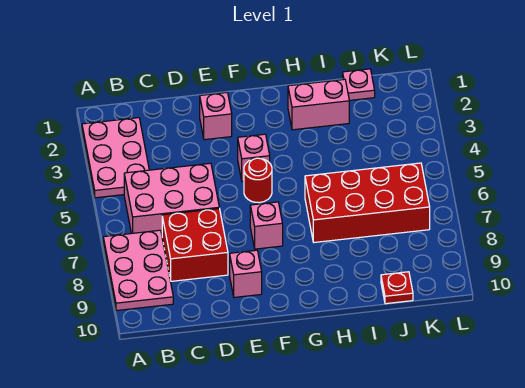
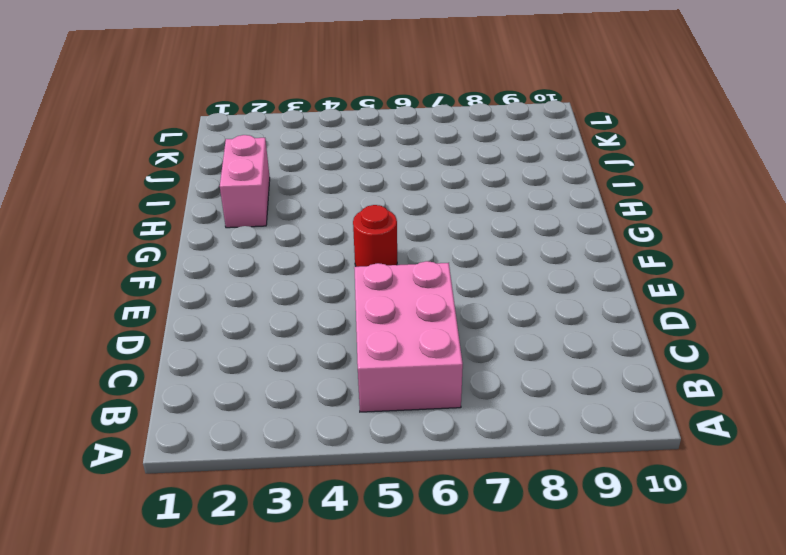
none -> pink plate A2:B4 level 1
none -> pink plate A7:B9 level 1
none -> red brick C7:D8 level 1

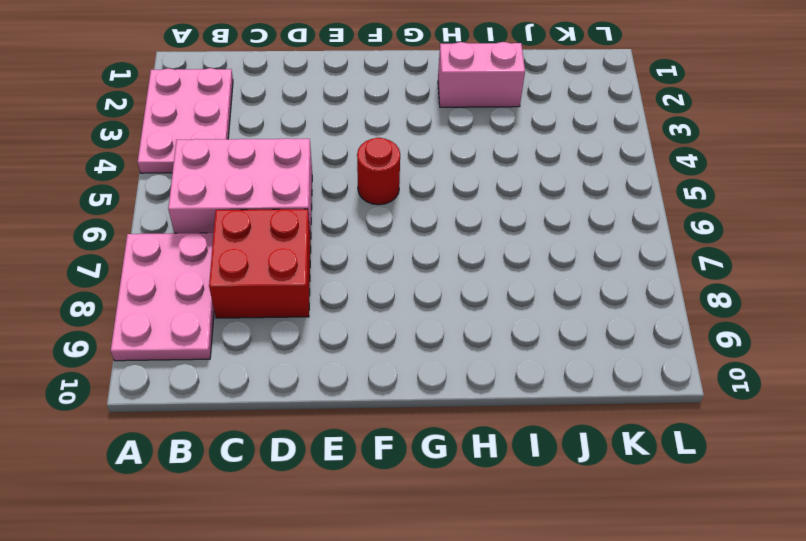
none -> pink brick E2 level 1
none -> pink brick E9 level 1
none -> pink brick F4 level 1

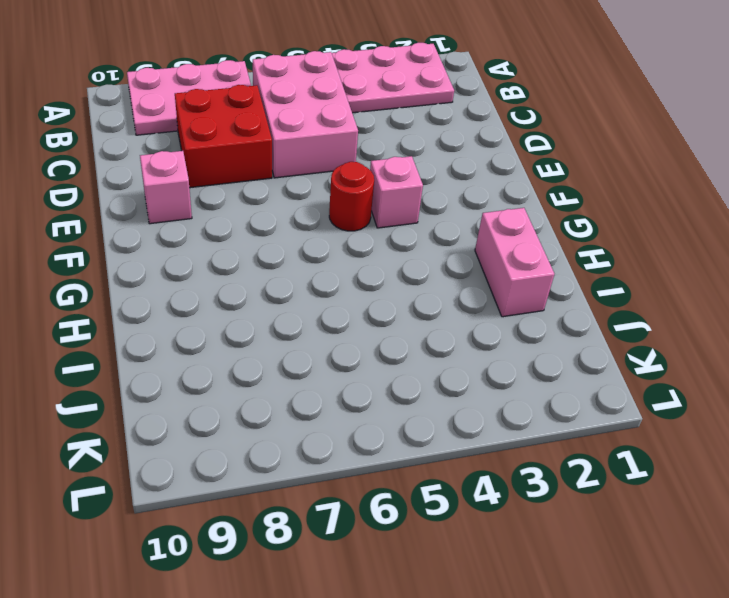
none -> pink brick E2 level 1
none -> pink brick F7 level 1
none -> red brick H6:K7 level 1

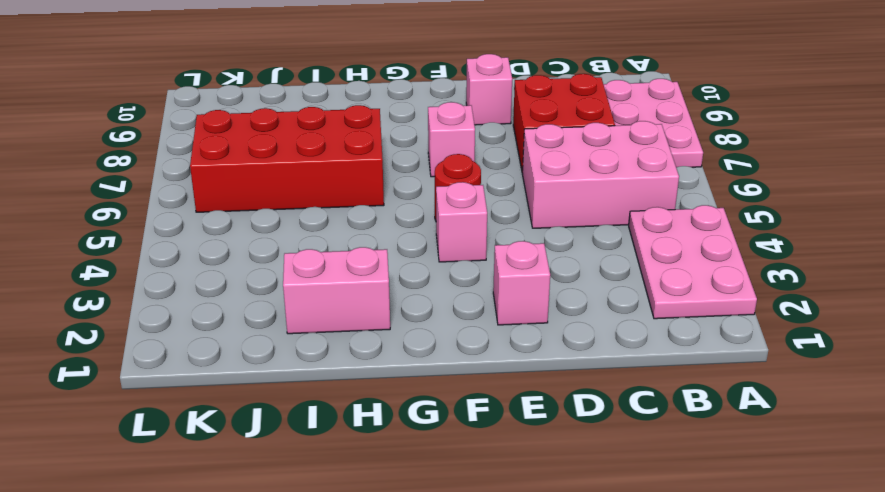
none -> pink plate J1 level 1
none -> red plate J10 level 1

